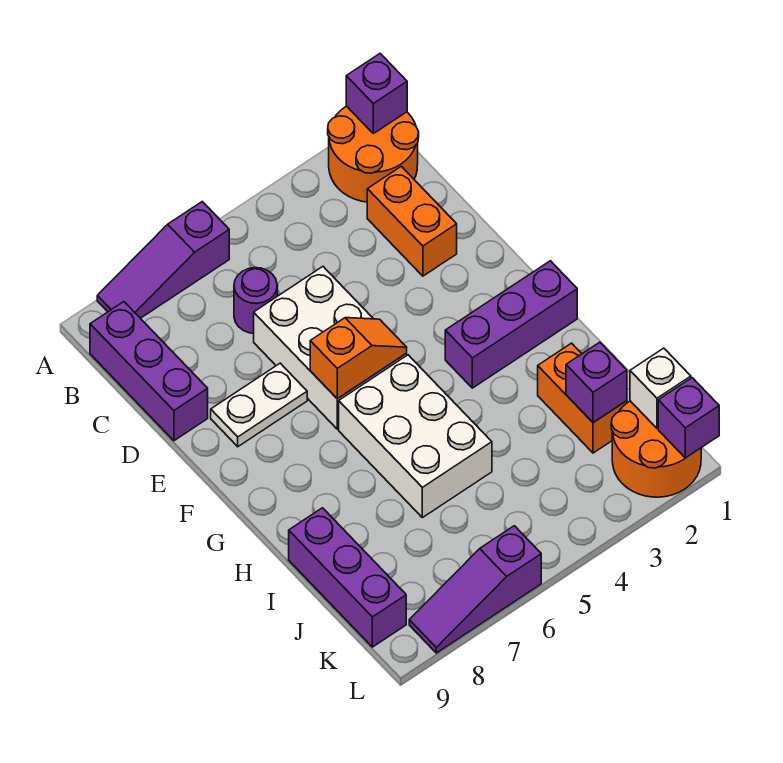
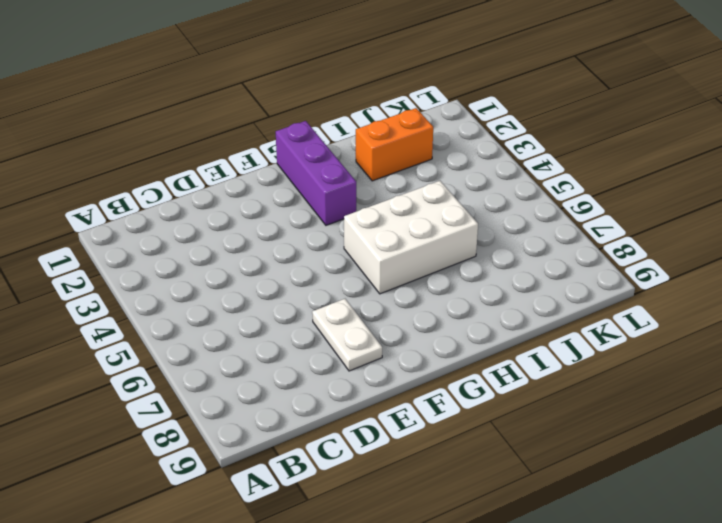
none -> orange round brick A1:B2 level 1
none -> purple slope A6:A8 level 1 top 6
none -> purple brick B9:D9 level 1

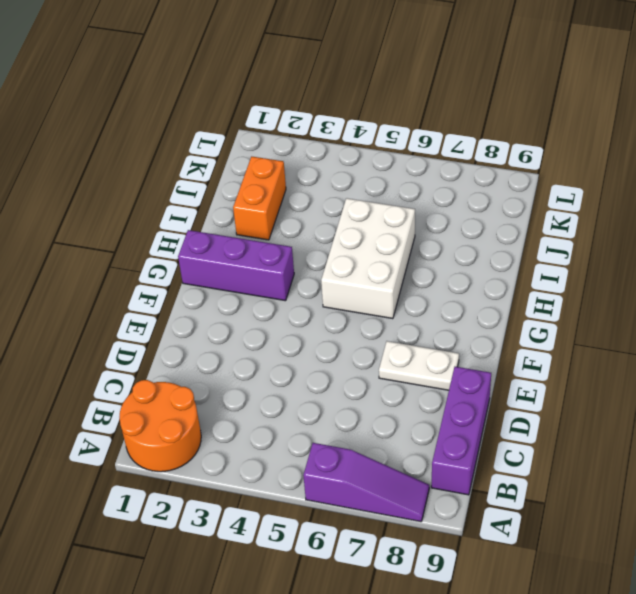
none -> orange brick C2:D2 level 1
none -> purple round brick C6 level 1
none -> white brick D5:F6 level 1

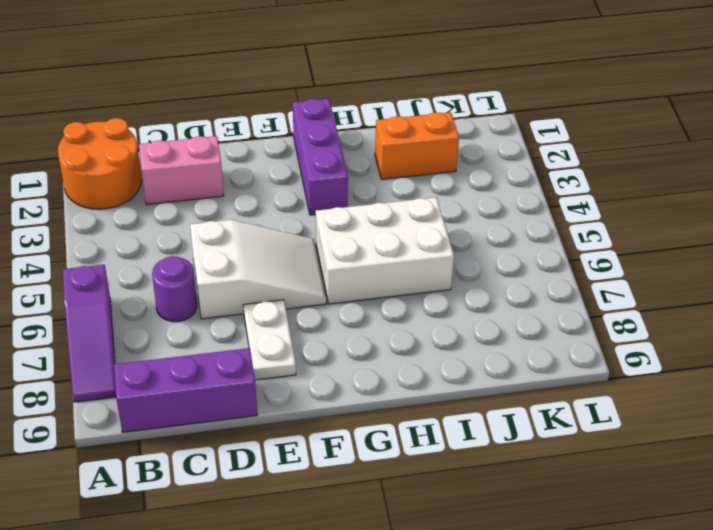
pink brick C2:D2 level 1 -> orange brick C2:D2 level 1
white slope D5:F6 level 1 top D -> white brick D5:F6 level 1
none -> purple brick I9:K9 level 1
none -> orange round brick K1:L2 level 1
none -> purple slope L6:L8 level 1 top 6

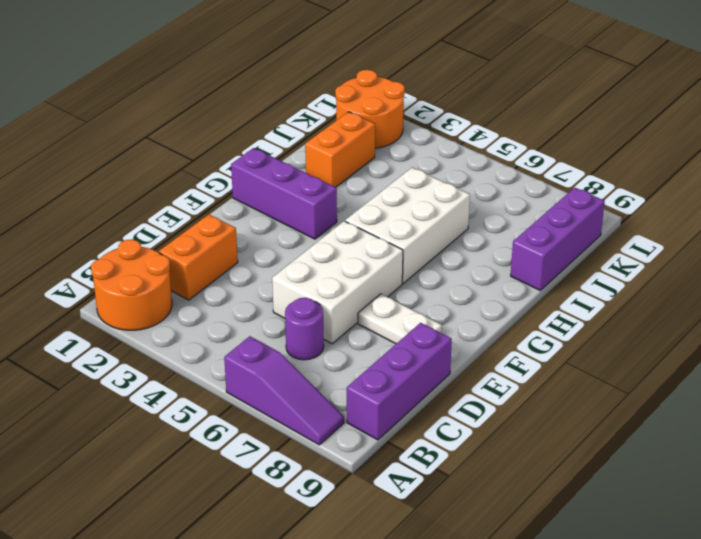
none -> purple slope L6:L8 level 1 top 6
none -> purple brick A1 level 2
none -> orange slope F5:F6 level 2 top 6

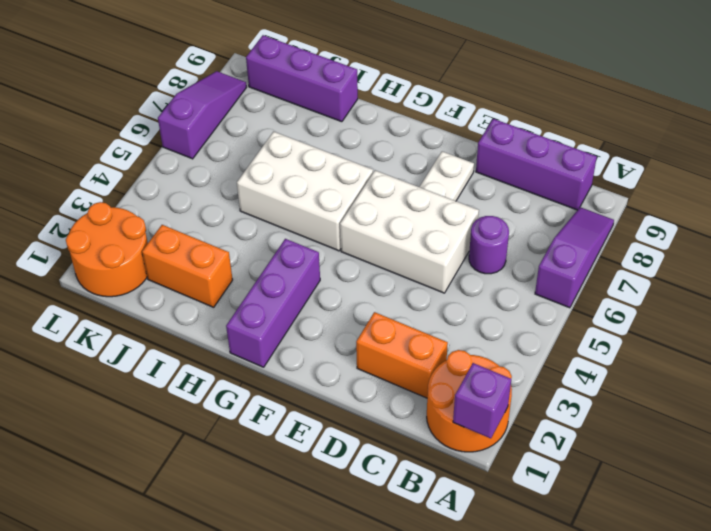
none -> orange slope F5:F6 level 2 top 6
none -> purple brick J2 level 2
none -> white brick K1 level 2

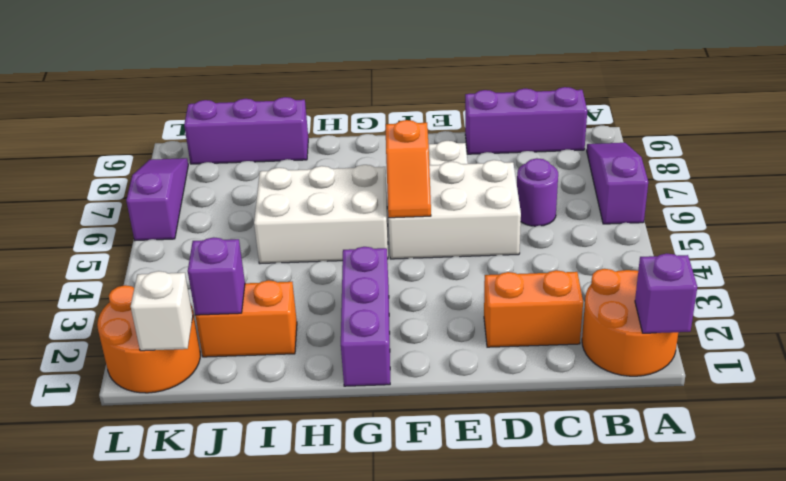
none -> purple brick L1 level 2

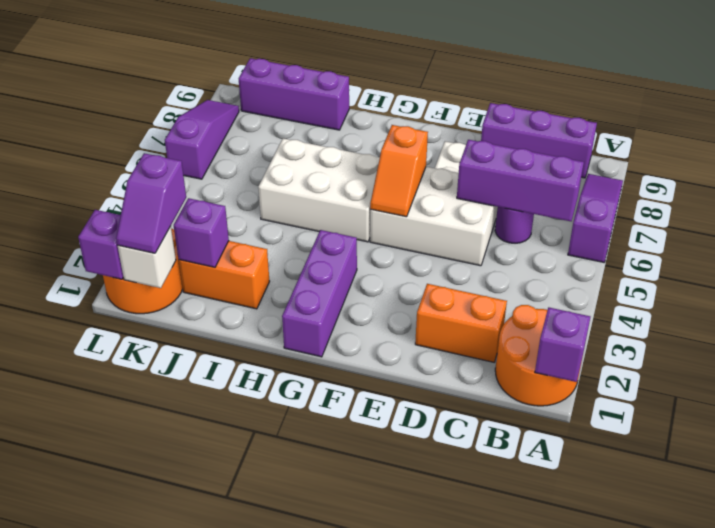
purple brick B6:D6 level 2 -> none
purple slope K1:K2 level 3 top 2 -> none

